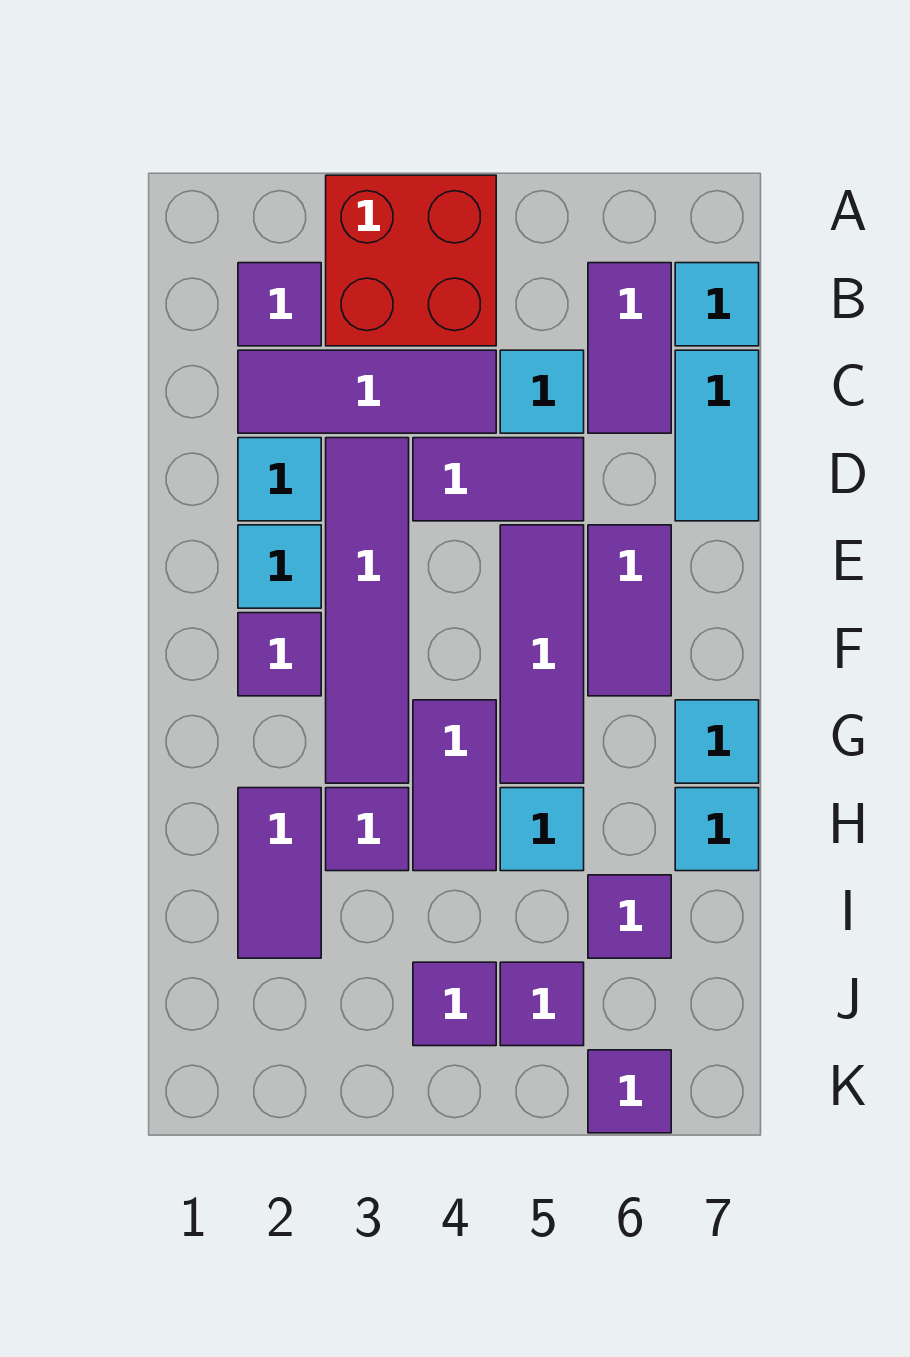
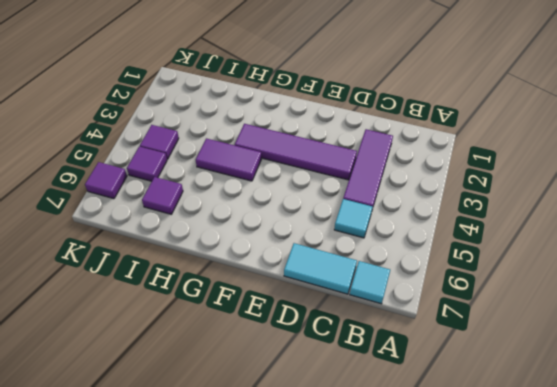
none -> red brick A3:B4 level 1
none -> purple tile B2 level 1
none -> purple tile B6:C6 level 1

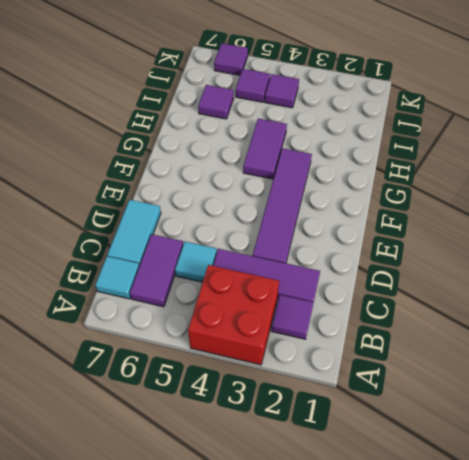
none -> cyan tile D2 level 1
none -> purple tile D4:D5 level 1
none -> cyan tile E2 level 1

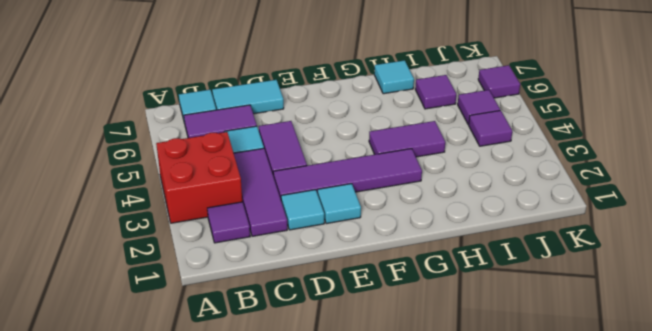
none -> purple tile E5:G5 level 1
none -> purple tile E6:F6 level 1
none -> purple tile F2 level 1

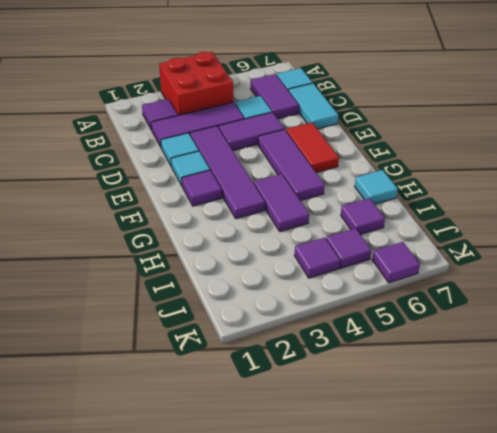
red tile E6:F6 level 1 -> purple tile E6:F6 level 1
none -> cyan tile G7 level 1
none -> purple tile H2:I2 level 1
none -> purple tile H3 level 1

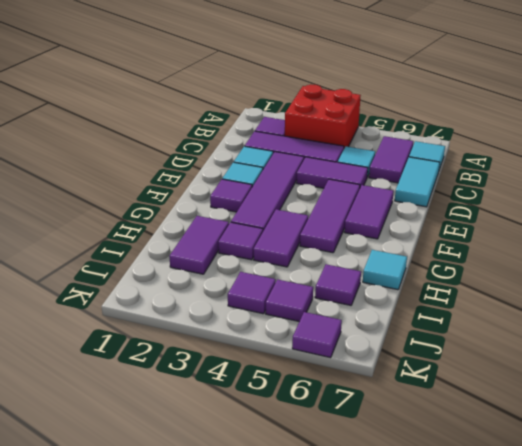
none -> cyan tile G7 level 1
none -> cyan tile H5 level 1

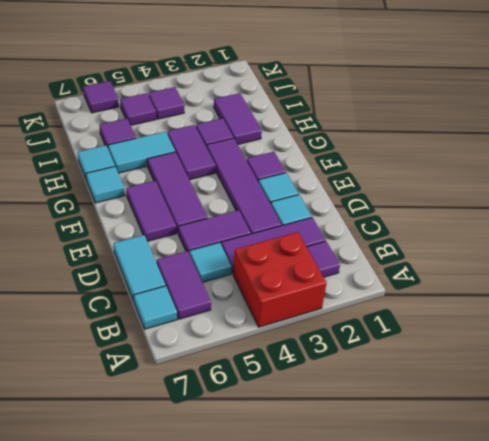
cyan tile H5:H6 level 1 -> cyan tile H5 level 1

